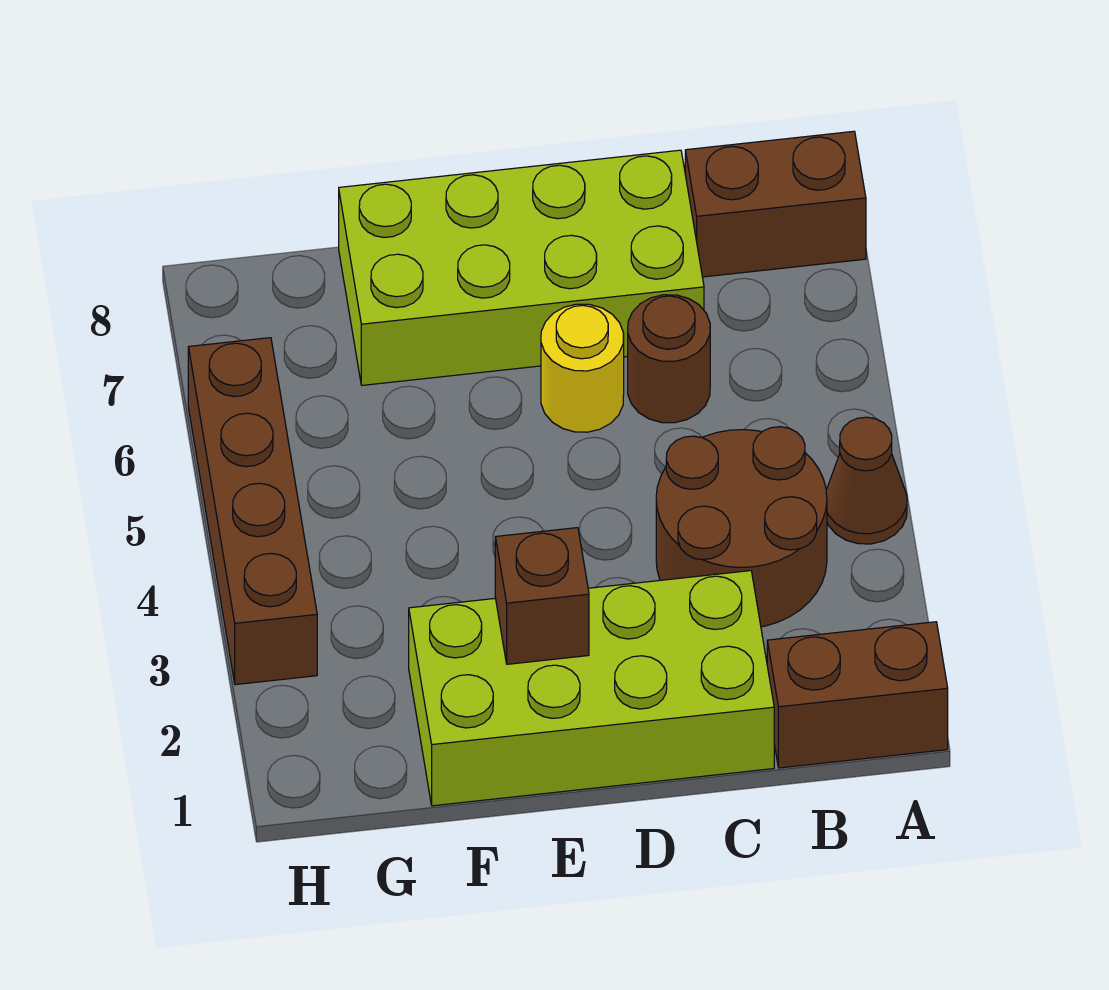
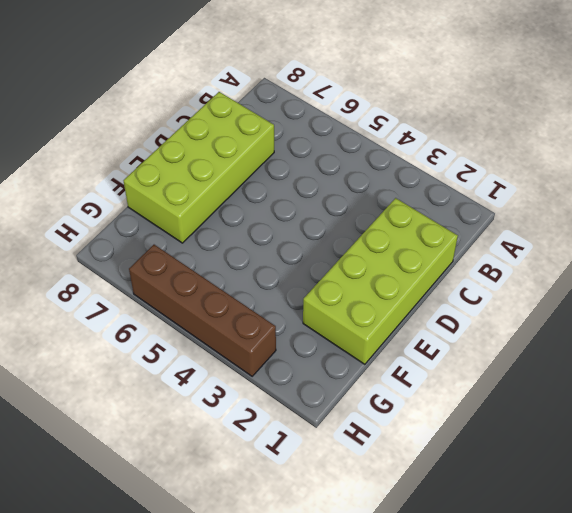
none -> brown brick A1:B1 level 1
none -> brown cone A4 level 1

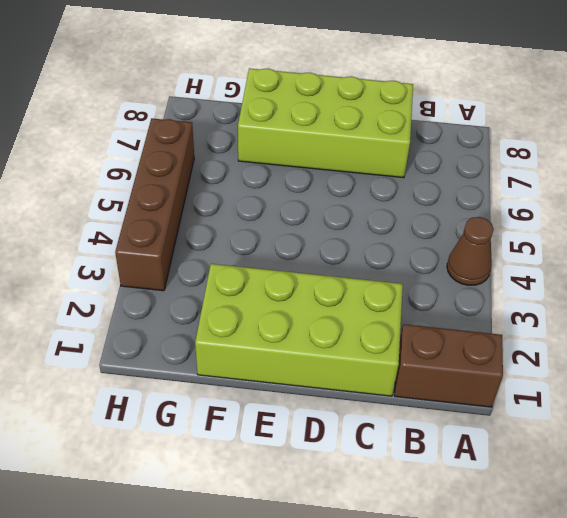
none -> brown brick A8:B8 level 1
none -> brown round brick B3:C4 level 1

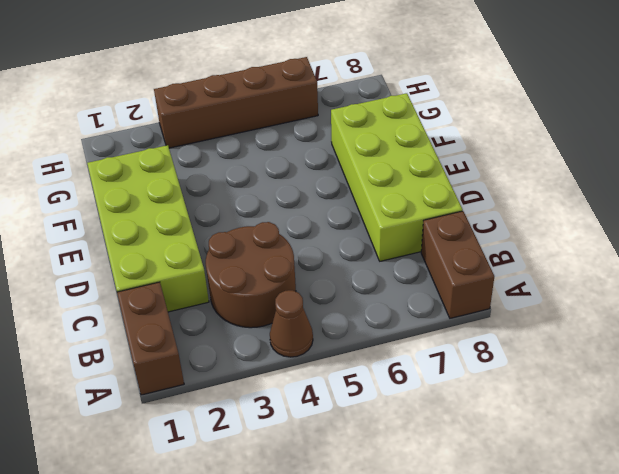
none -> brown round brick C6 level 1
none -> yellow round brick D6 level 1

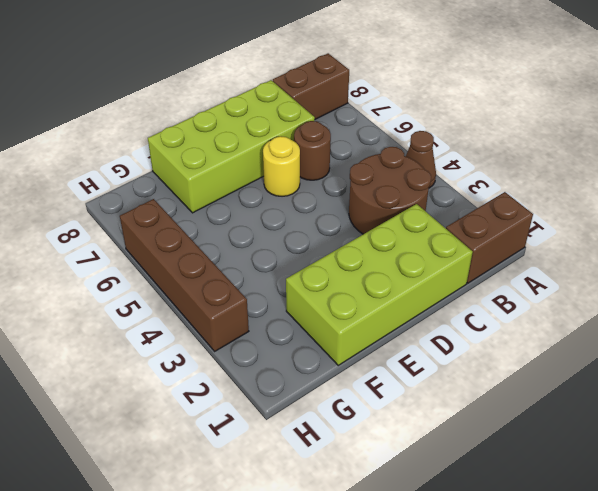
none -> brown brick E2 level 2

